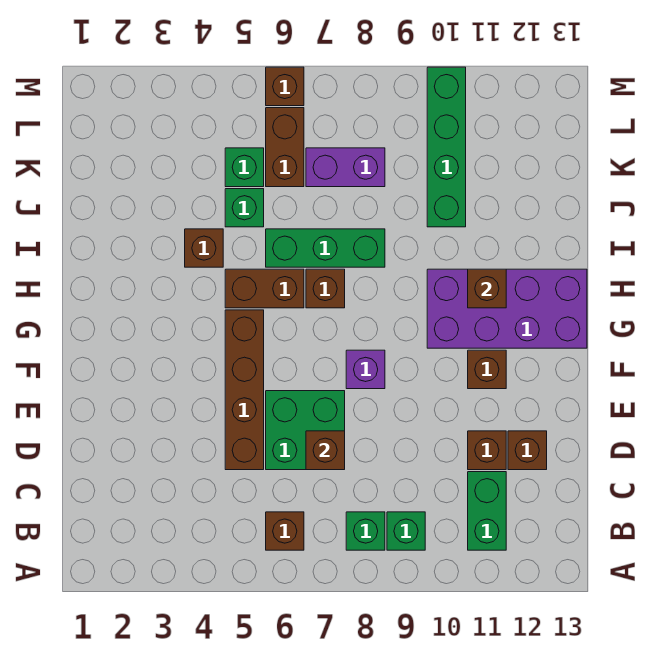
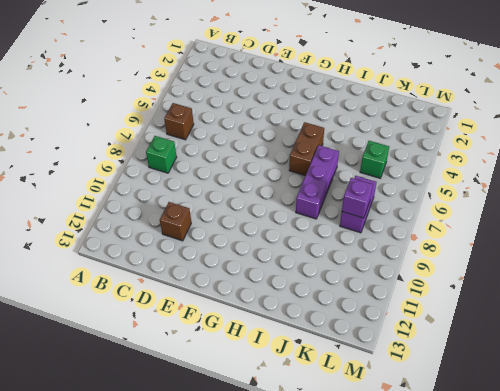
purple brick I6:I8 level 1 -> green brick I6:I8 level 1
purple brick K8 level 2 -> purple brick F8 level 1
none -> green brick B9 level 1
none -> green brick B11:C11 level 1
none -> brown brick D5:G5 level 1

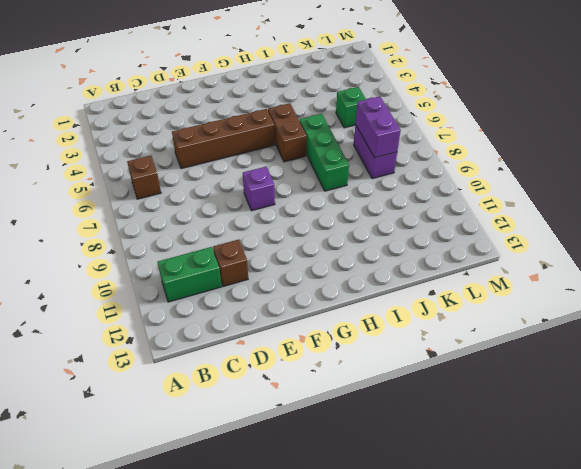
purple brick K7:K8 level 2 -> none
none -> green brick B8 level 1
none -> green brick B9 level 1
none -> green brick D6:E7 level 1

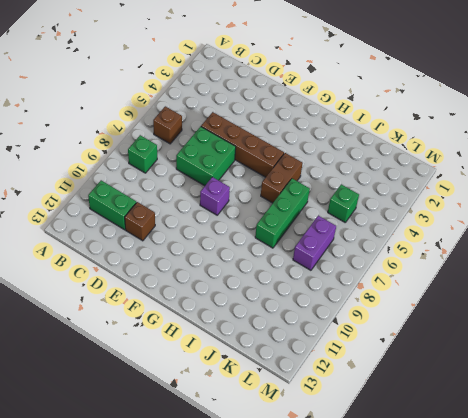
none -> green brick B9 level 1
none -> brown brick D12 level 1
none -> brown brick F11 level 1

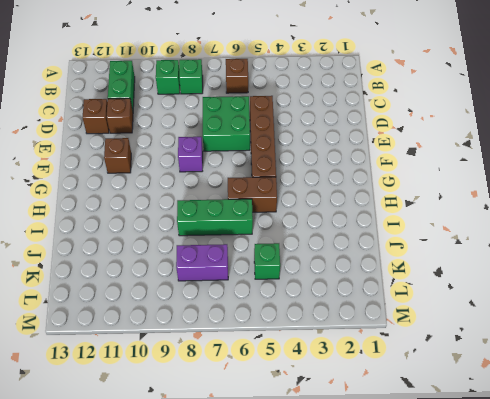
none -> purple brick G10:H13 level 1
none -> brown brick H7 level 1
none -> brown brick I4 level 1

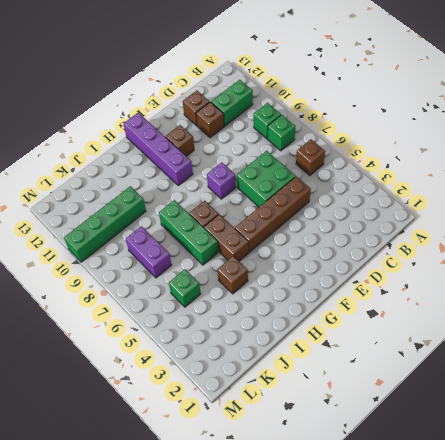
purple brick G10:G13 level 1 -> purple brick G10:H13 level 1
none -> green brick J5 level 1
none -> brown brick K6:L6 level 1
none -> brown brick M6 level 1

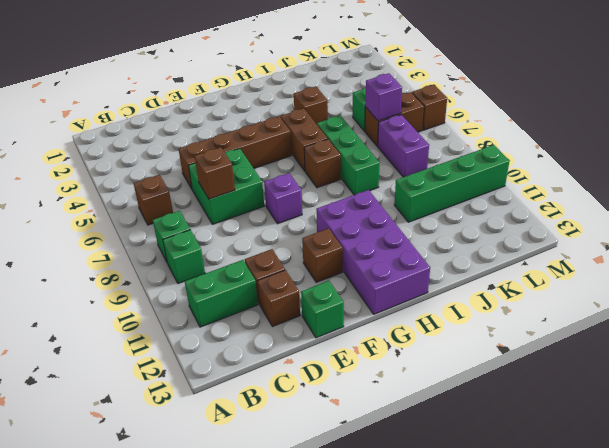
green brick E13 level 1 -> green brick J5 level 1
purple brick K6 level 2 -> none
none -> brown brick H11 level 2

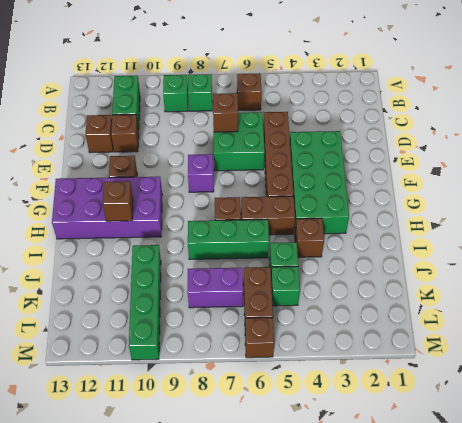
green brick E3:H4 level 1 -> none

